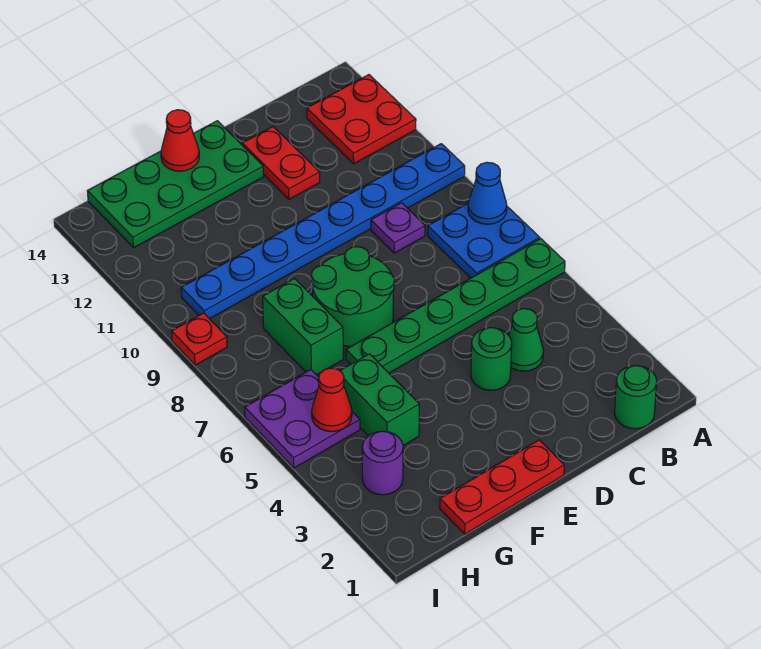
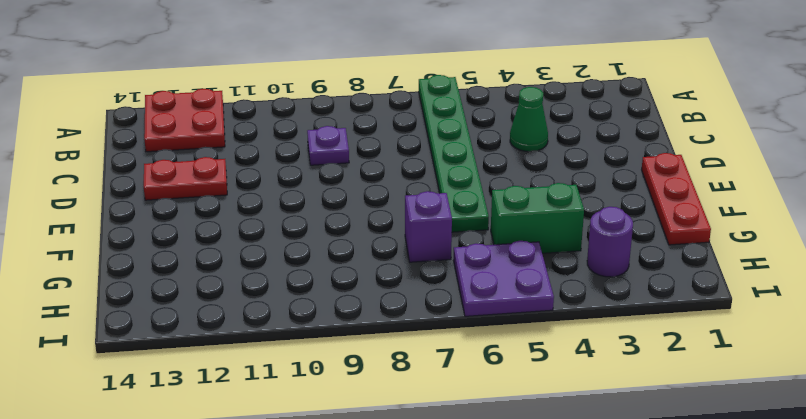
purple brick G7 level 1 -> green brick G7:G8 level 1
none -> blue plate A7:B8 level 1
none -> blue plate A10:H10 level 1
none -> green round brick B1 level 1

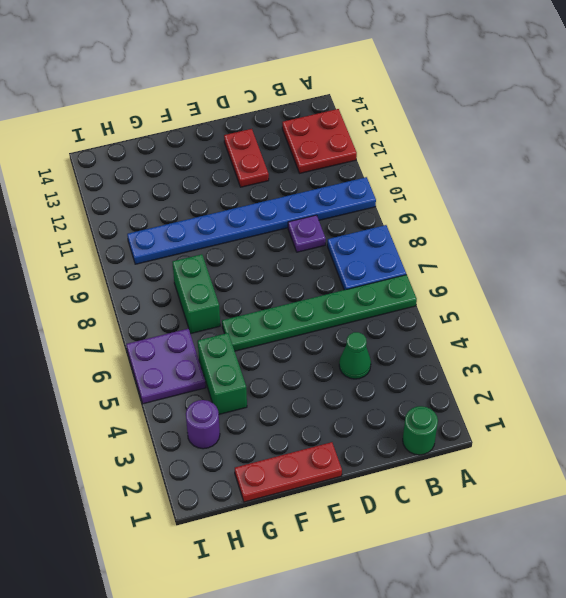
none -> green round brick D4 level 1
none -> green round brick E7:F8 level 1
none -> green plate E13:H14 level 1

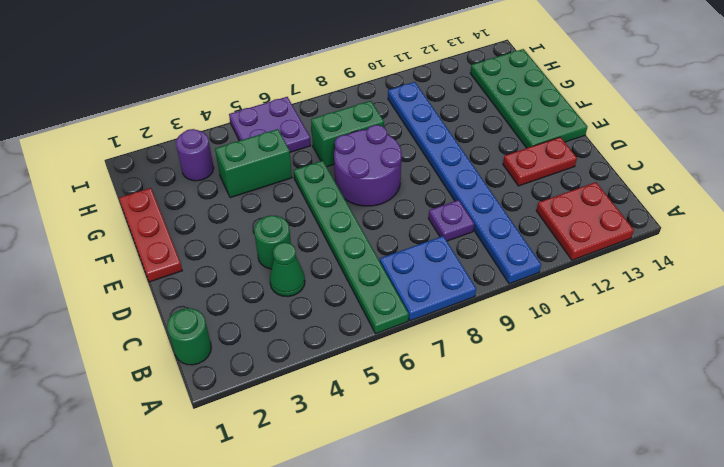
purple round brick E7:F8 level 1 -> green round brick E7:F8 level 1
none -> red plate I9 level 1
none -> blue cone A8 level 2
none -> red cone F14 level 2

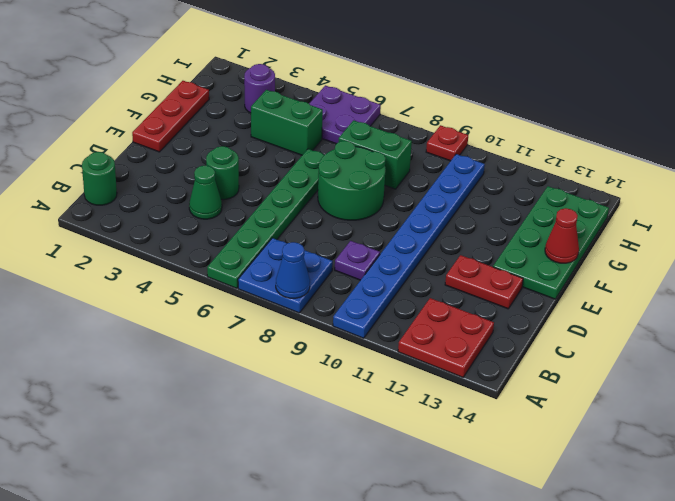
none -> red cone H5 level 2

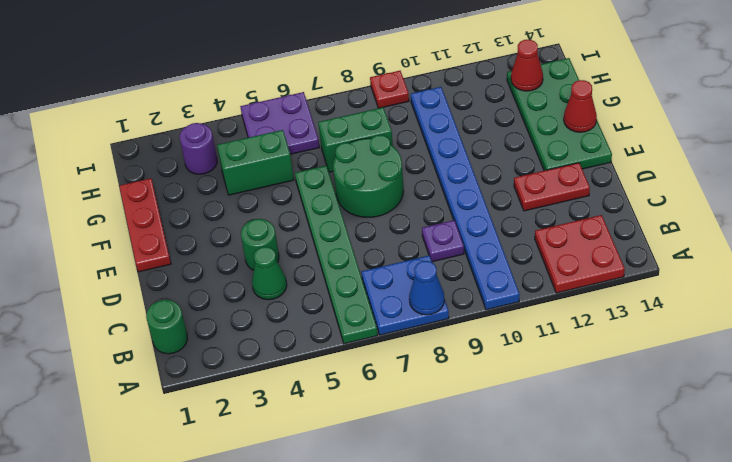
red cone H13 level 2 -> red cone H5 level 2

